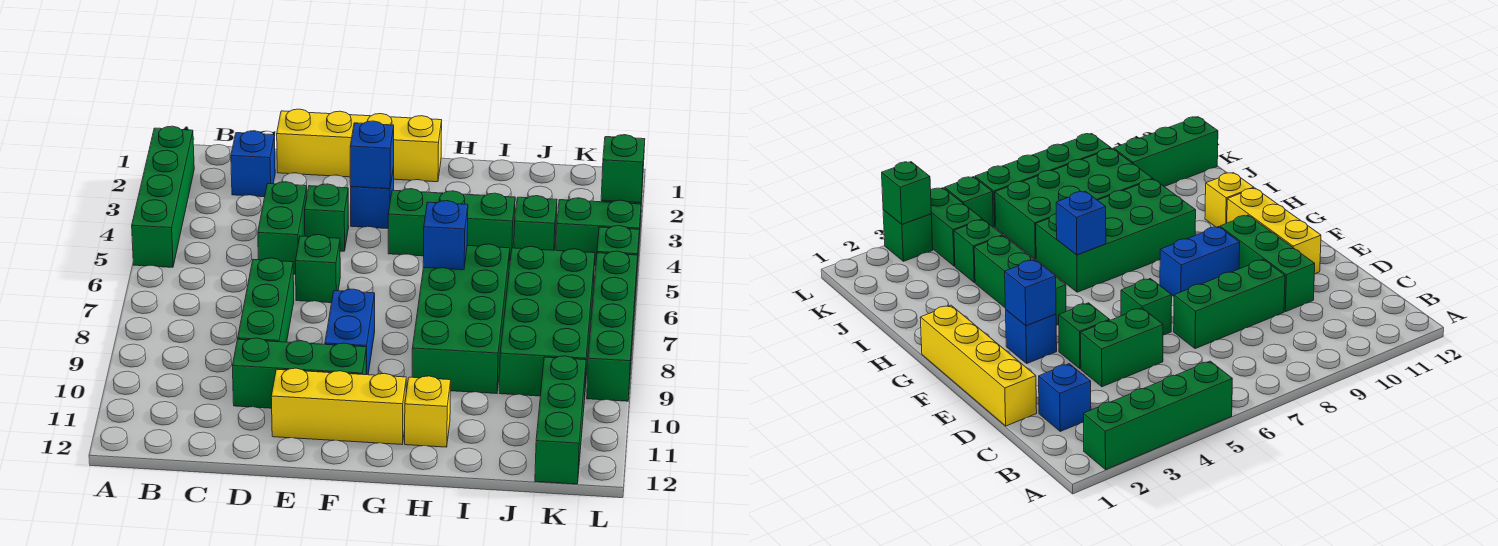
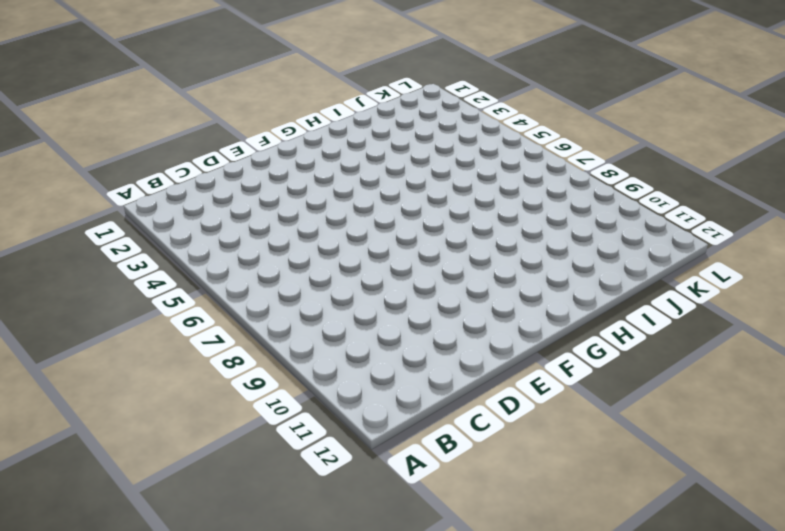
none -> green brick A2:A5 level 1
none -> blue brick C2 level 1
none -> yellow brick D1:G1 level 1

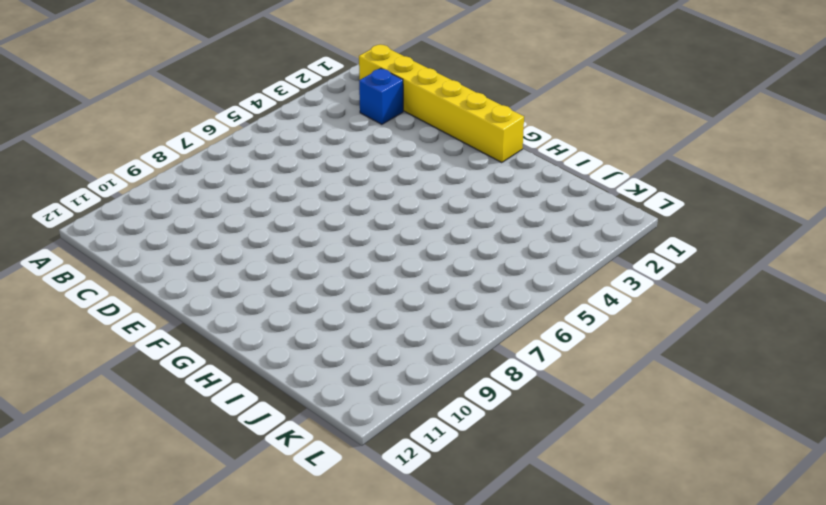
yellow brick B1:G1 level 1 -> yellow brick D1:G1 level 1
none -> green brick A2:A5 level 1
none -> green brick D4:D5 level 1
none -> green brick D7:D9 level 1

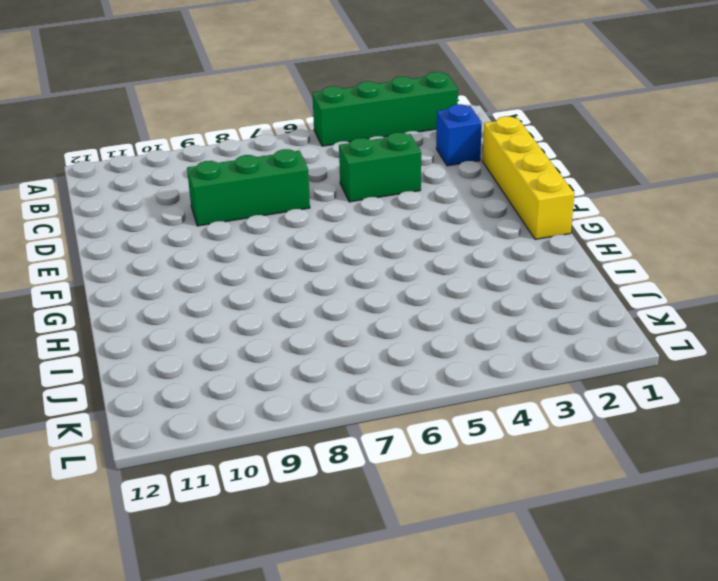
none -> green brick D10:F10 level 1
none -> green brick E4 level 1
none -> green brick E6 level 1

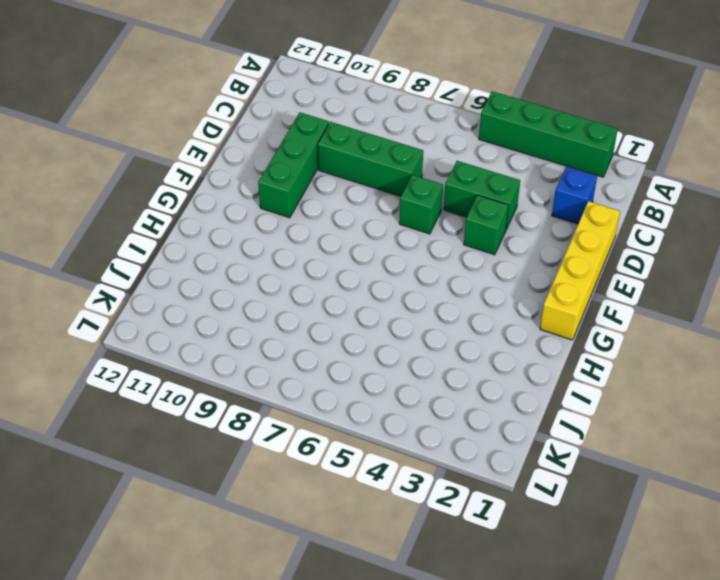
none -> yellow brick E11:G11 level 1
none -> blue brick F3 level 1
none -> blue brick F8:F9 level 1

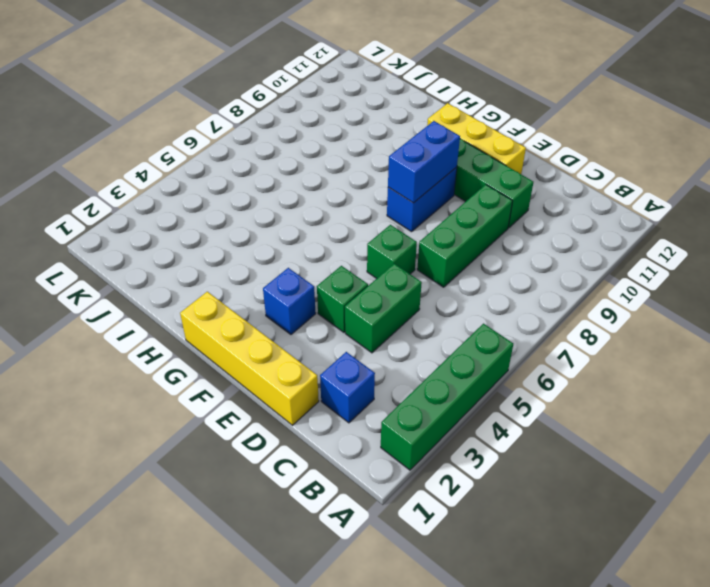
blue brick F8:F9 level 2 -> none
none -> green brick G4:I4 level 1
none -> green brick H6:I9 level 1
none -> yellow brick H11 level 1

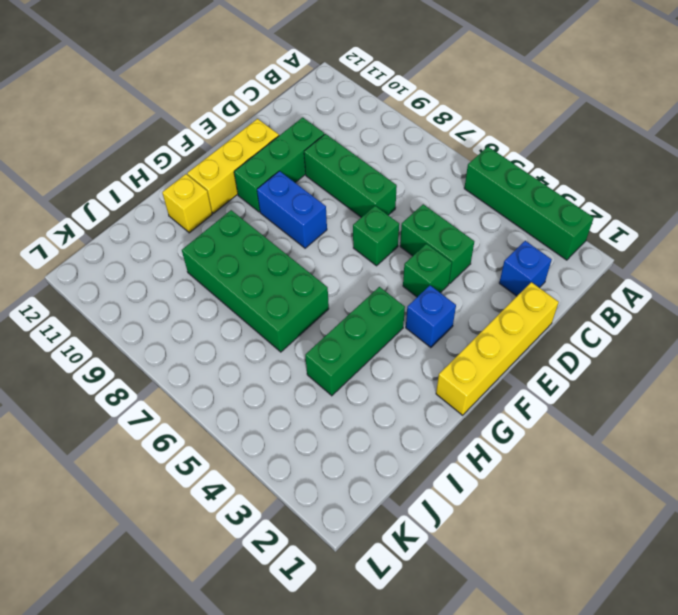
none -> green brick J4 level 1
none -> green brick J6:K9 level 1
none -> green brick K4:L4 level 1

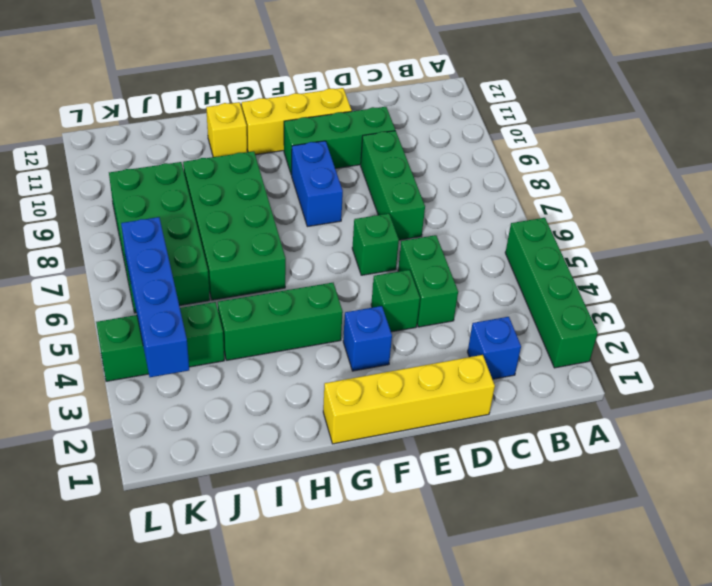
blue brick K3:K6 level 2 -> none
none -> green brick K10:K12 level 1
none -> green brick L3 level 1
none -> green brick L5 level 1

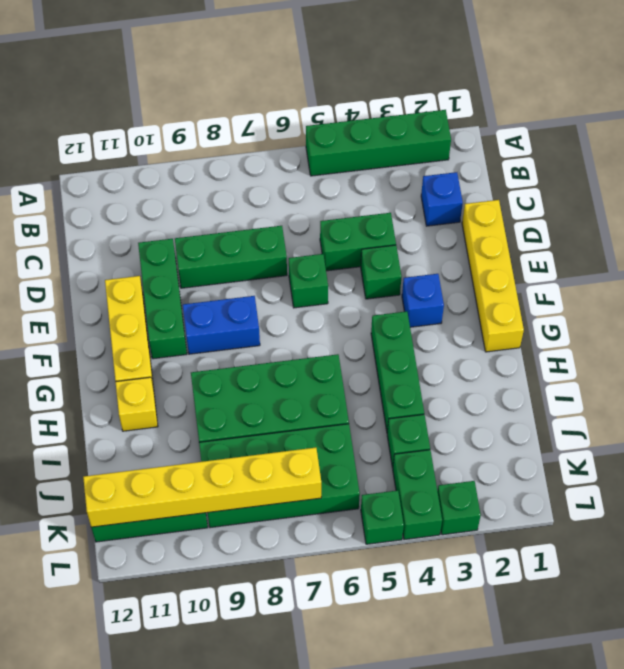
yellow brick K7:K12 level 2 -> none
none -> green brick L6:L9 level 1
none -> blue brick F3 level 2
none -> blue brick H6 level 2

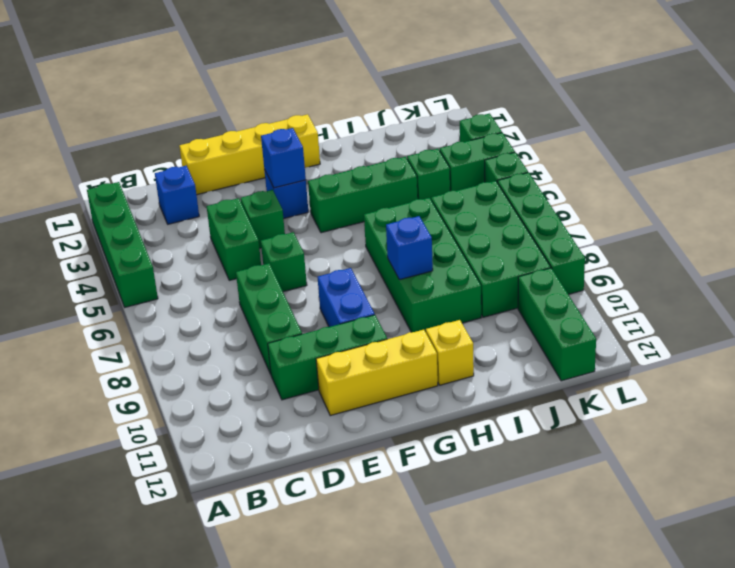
blue brick H8 level 2 -> blue brick H6 level 2
none -> green brick L3 level 2

